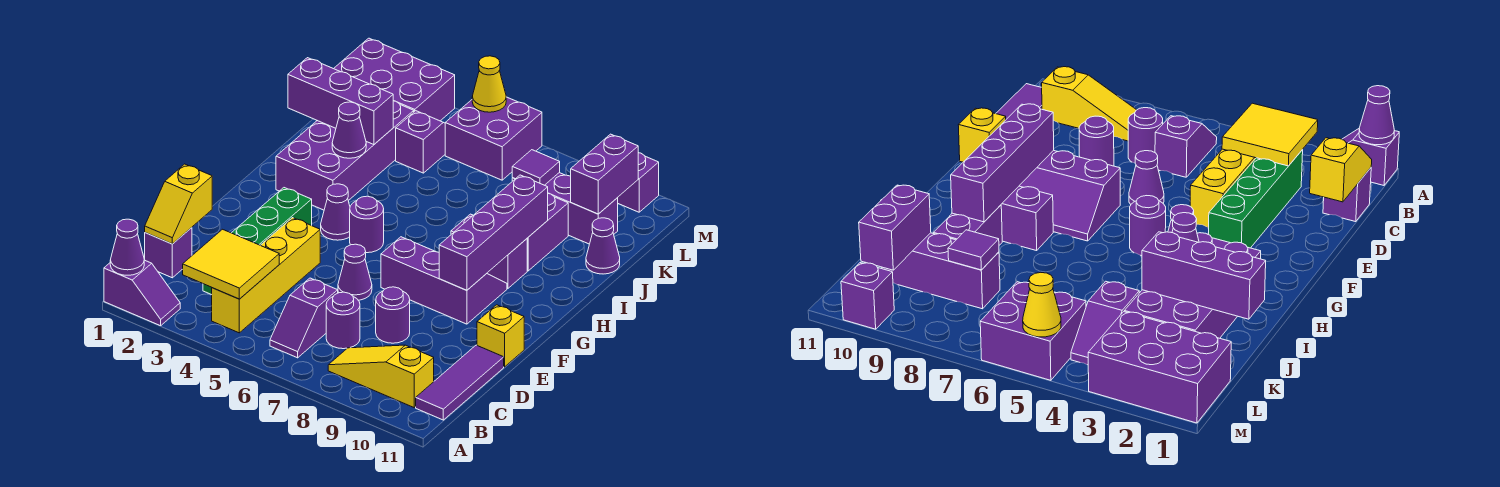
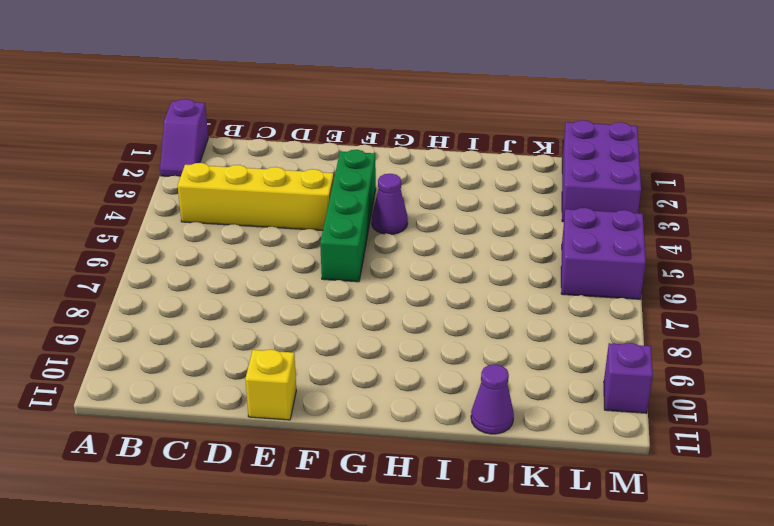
green brick F3:F6 level 1 -> green brick C3:F3 level 1
none -> purple slope B6:C6 level 1 top C
none -> yellow slope B8:B10 level 1 top 10
none -> purple tile B11:D11 level 1
none -> purple brick C1 level 1

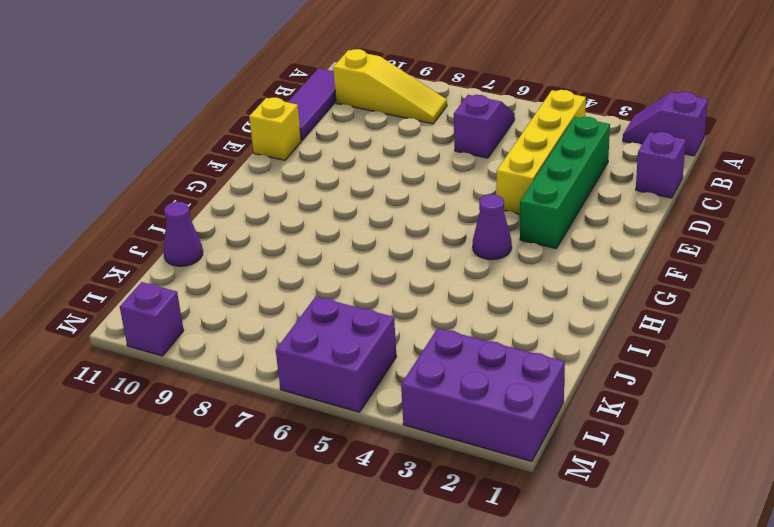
none -> purple round brick C7 level 1
none -> purple round brick D8 level 1
none -> purple cone E6 level 1
none -> purple slope F7:G9 level 1 top F

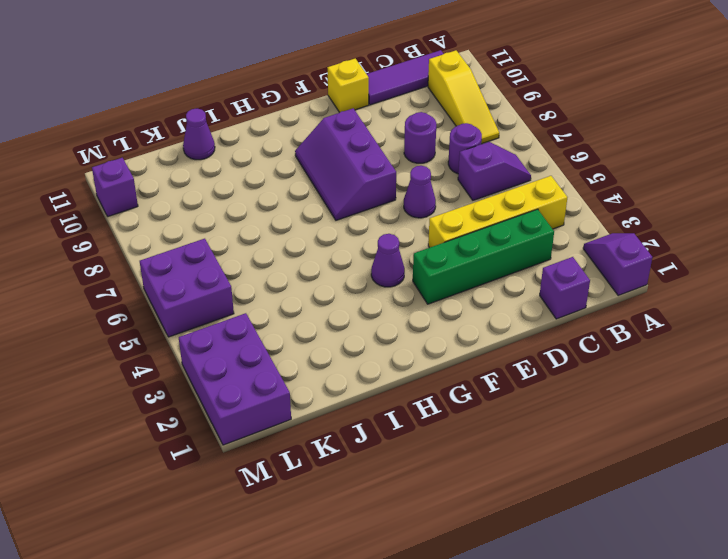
none -> purple round brick G5 level 1
none -> purple brick H2:K3 level 1
none -> purple brick H8:H9 level 1
none -> purple brick I9:J9 level 1

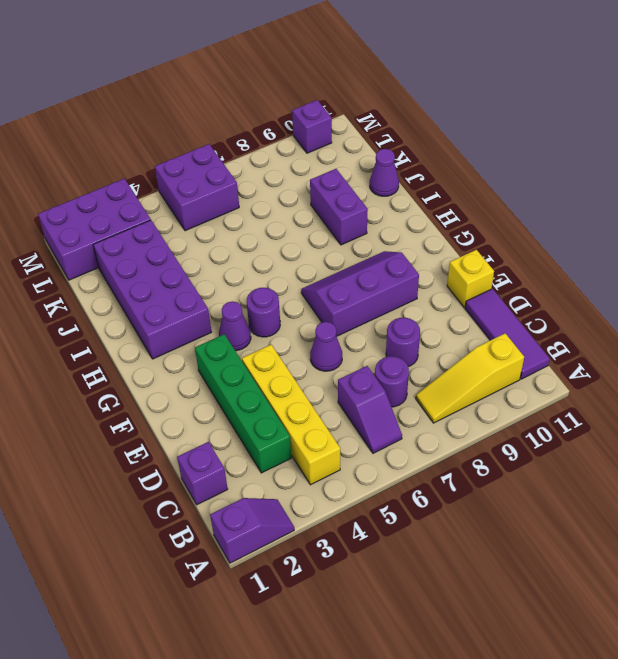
none -> purple brick H8:H9 level 1
none -> purple slope K4:L4 level 1 top K
none -> purple brick K8:K10 level 1
none -> purple cone A1 level 2

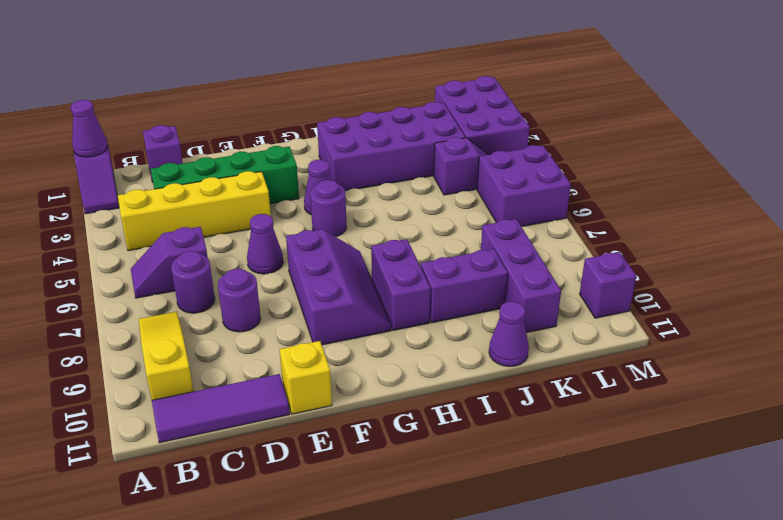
none -> yellow tile B3:C4 level 2
none -> yellow slope C1:D1 level 2 top D
none -> purple brick F9:I9 level 2
none -> purple cone I3 level 2

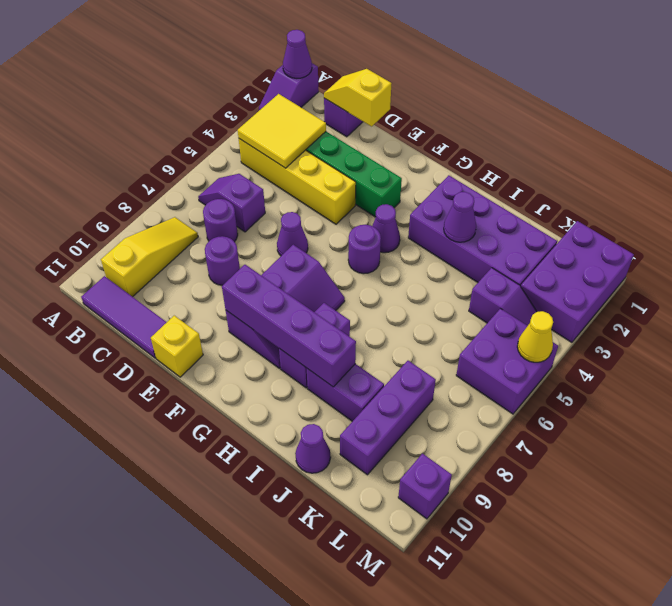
none -> purple brick J1:J3 level 2
none -> purple tile K8 level 2
none -> purple brick K10:L10 level 2

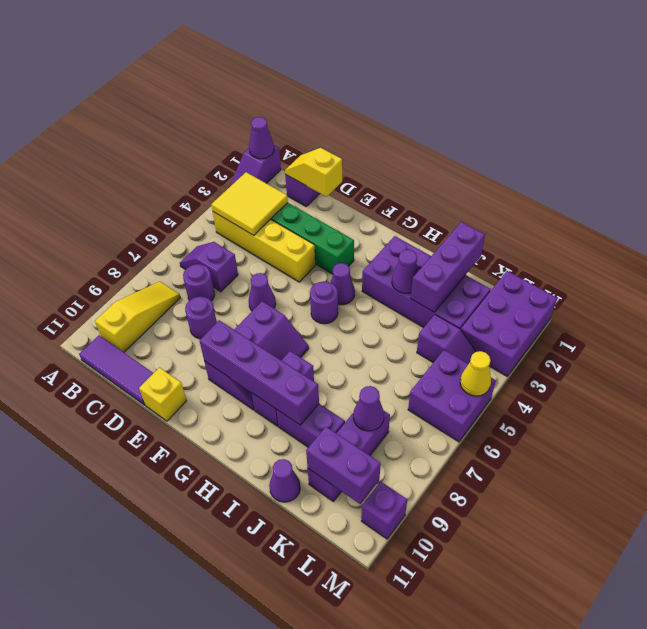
purple cone K8 level 2 -> purple tile K8 level 2

